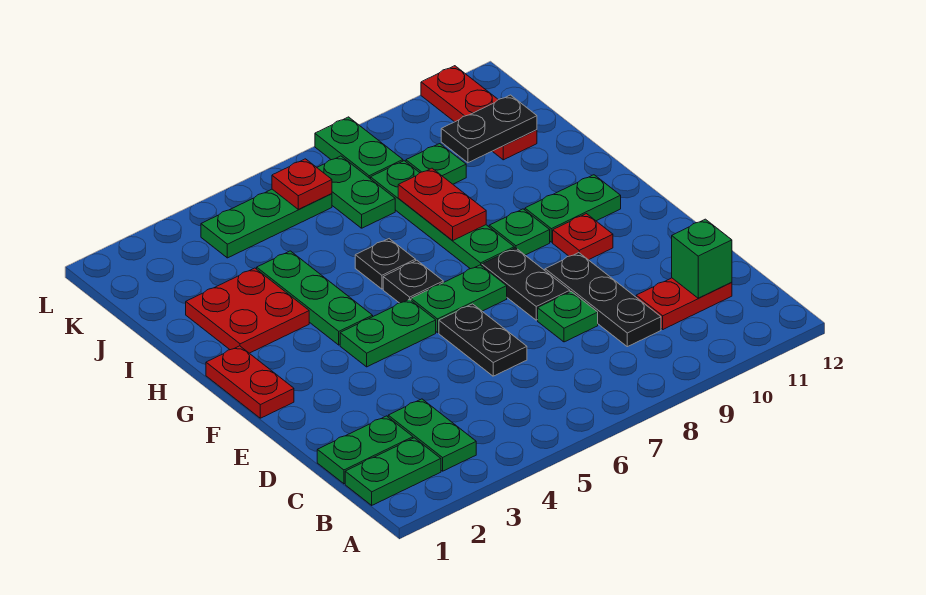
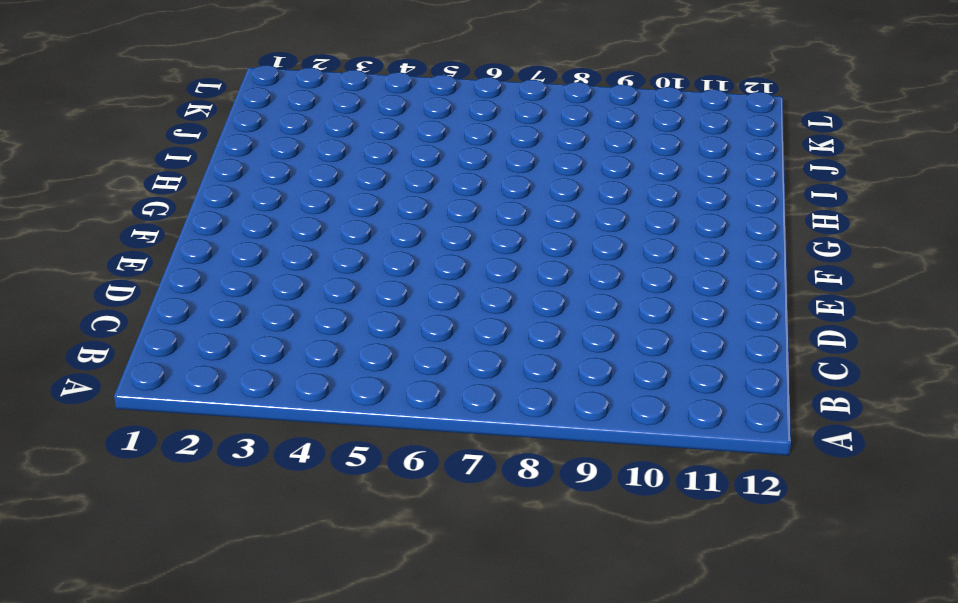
none -> green plate B1:B2 level 1
none -> green plate B3:C3 level 1
none -> green plate C1:C2 level 1

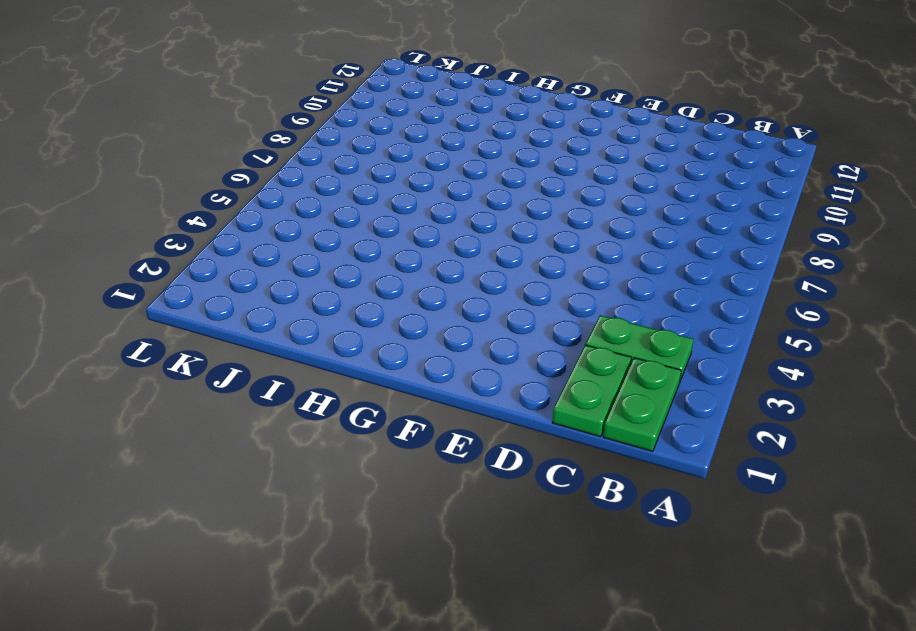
none -> black plate C9:E9 level 1
none -> red plate C10:C11 level 1
none -> black plate D6:E6 level 1

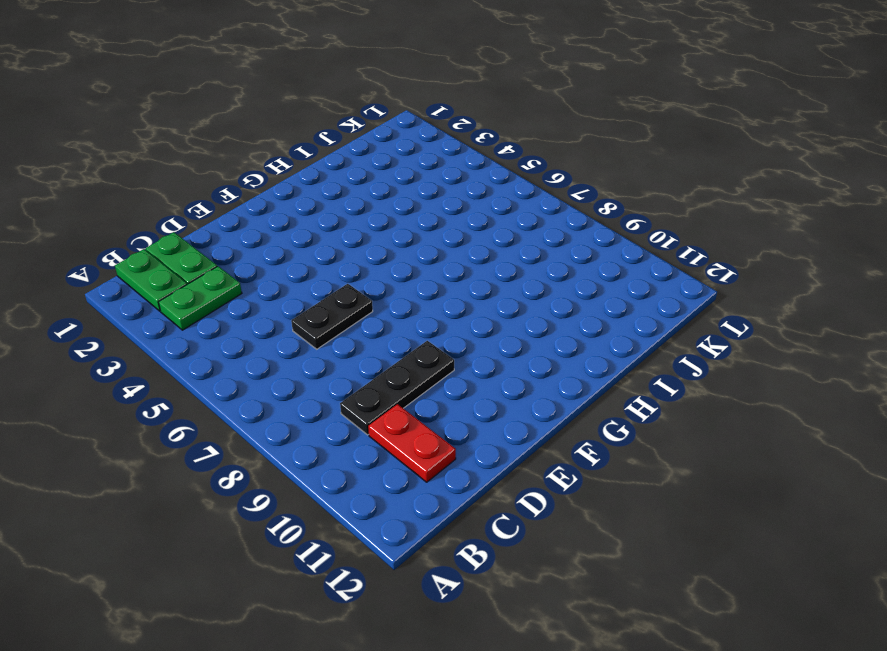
none -> green plate D8 level 1
none -> black plate E8:F8 level 1
none -> red plate F1:G1 level 1

